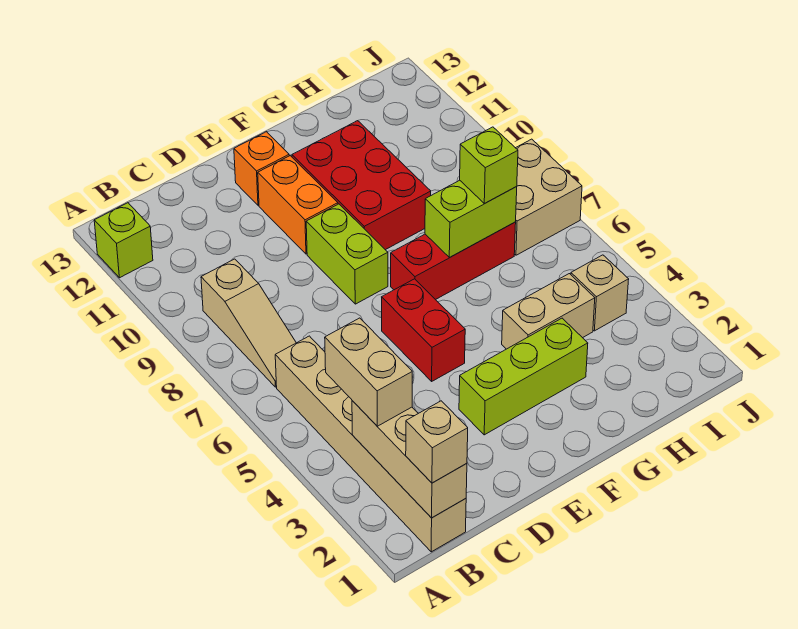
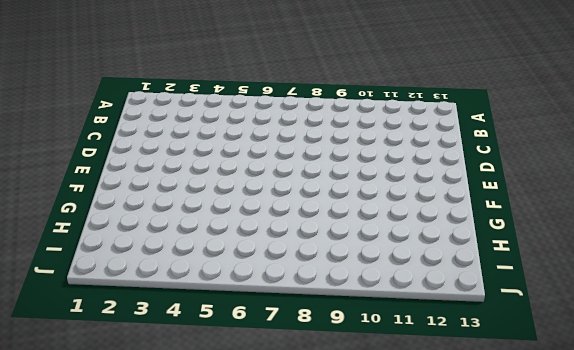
none -> lime brick A12 level 1
none -> tan brick B1:B6 level 1
none -> tan slope B7:B9 level 1 top 9

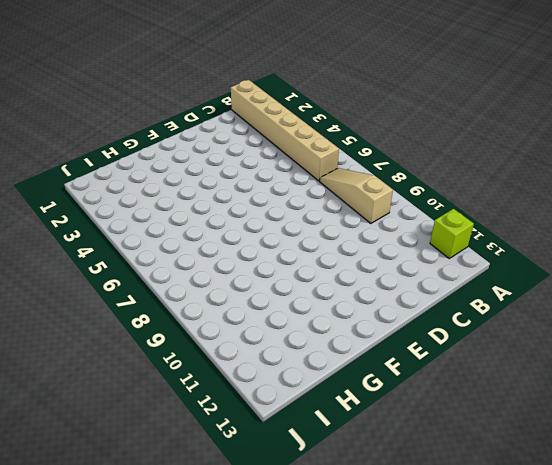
none -> lime brick E3:G3 level 1
none -> red brick E5:E6 level 1
none -> lime brick E8:E9 level 1

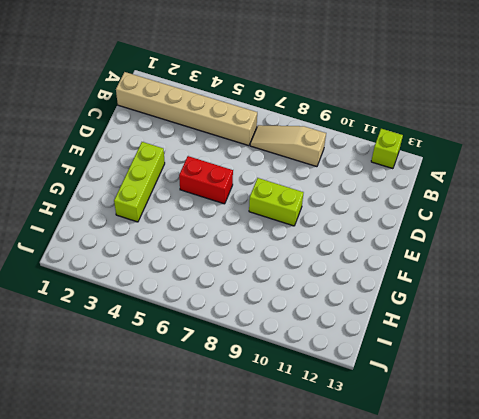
none -> orange brick E10:E11 level 1
none -> orange brick E12 level 1
none -> red brick F7:H7 level 1

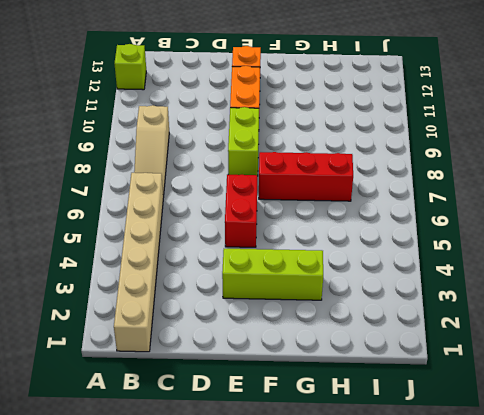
none -> red brick F9:G11 level 1
none -> tan brick G4:H4 level 1
none -> tan brick I4 level 1

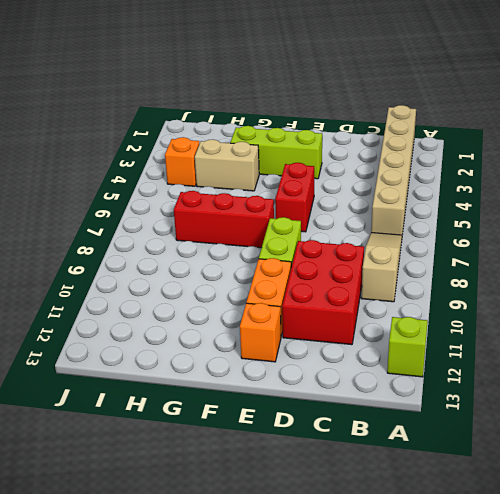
red brick C9:D11 level 1 -> red brick F9:G11 level 1
orange brick I4 level 1 -> tan brick I4 level 1
none -> tan brick I7:J8 level 1
none -> tan brick B1:B3 level 2
none -> lime brick G7:H7 level 2

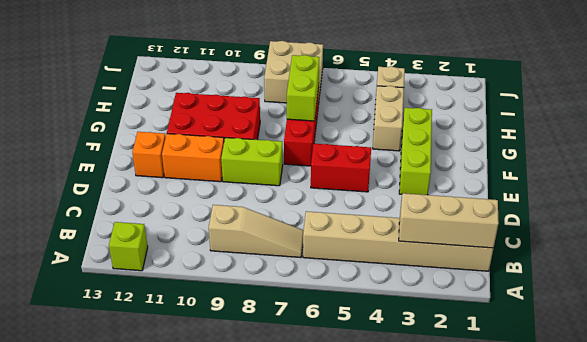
none -> tan brick B1 level 3
none -> tan brick B3:B4 level 3
none -> lime brick H7 level 3

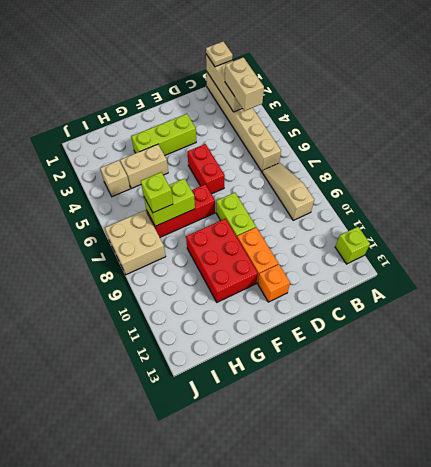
tan plate B1 level 3 -> tan brick B1 level 3

